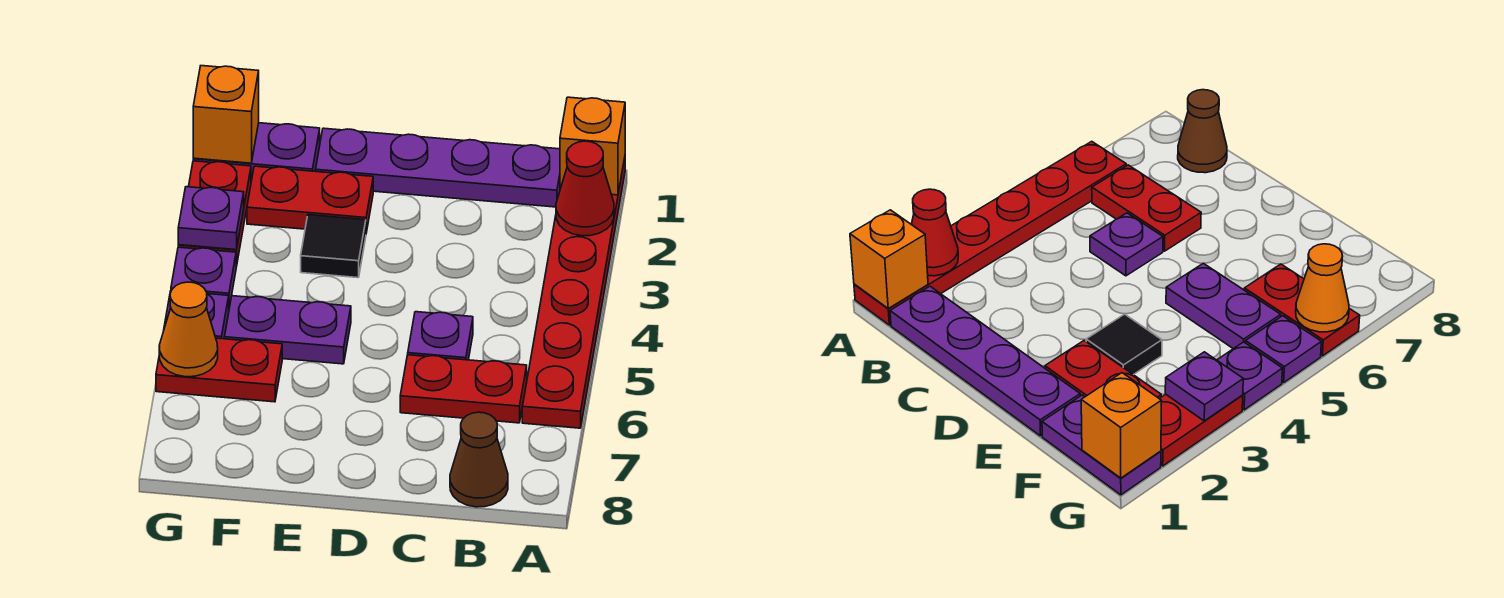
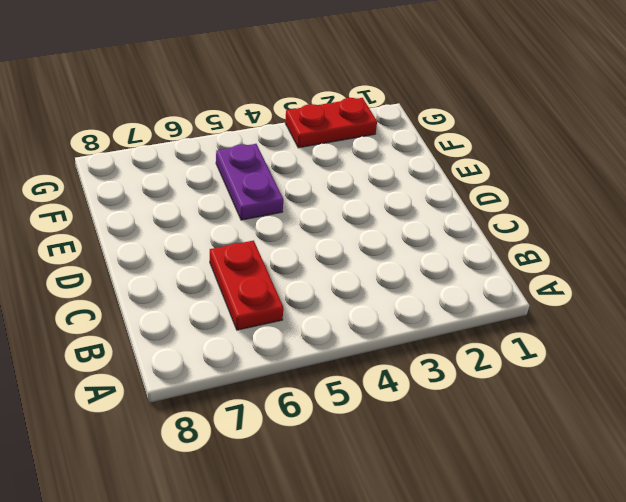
none -> red plate A1:A6 level 1
none -> purple plate B1:E1 level 1
none -> brown cone B8 level 1

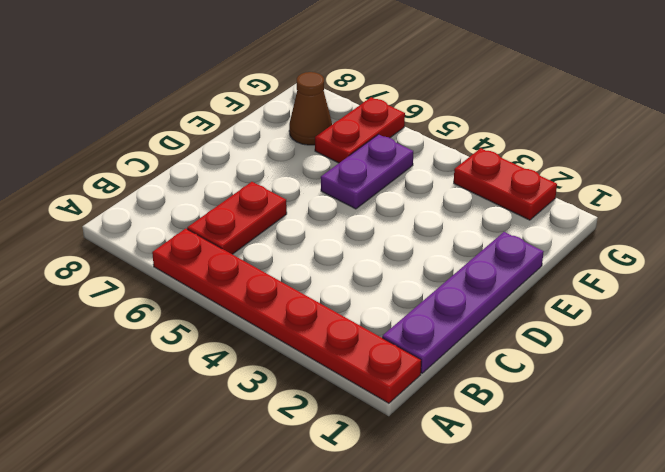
brown cone F7 level 1 -> brown cone B8 level 1
none -> purple plate C5 level 1
none -> red plate E2:F2 level 1
none -> black tile E3 level 1

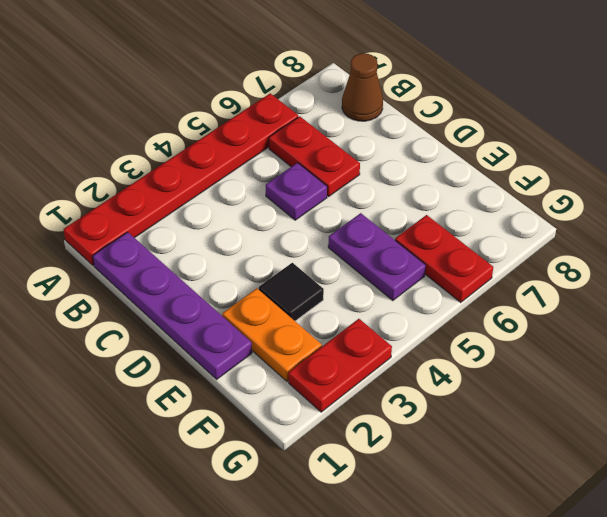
orange plate E2:F2 level 1 -> red plate E2:F2 level 1
none -> purple plate F1:G1 level 1
none -> purple plate G4 level 1
none -> purple plate G5 level 1

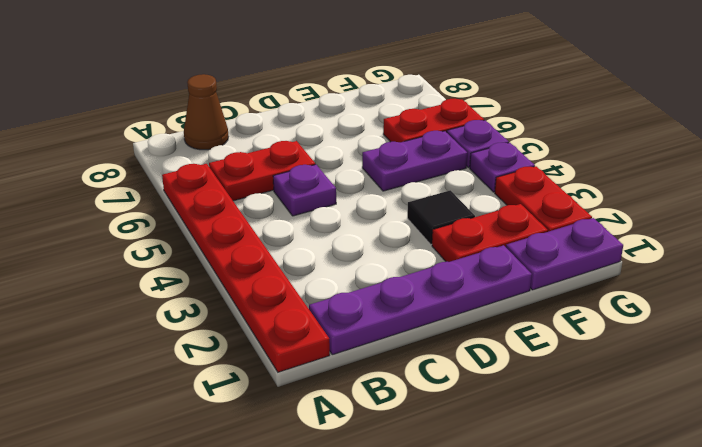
none -> orange brick A1 level 2
none -> red cone A2 level 2
none -> orange brick G1 level 2

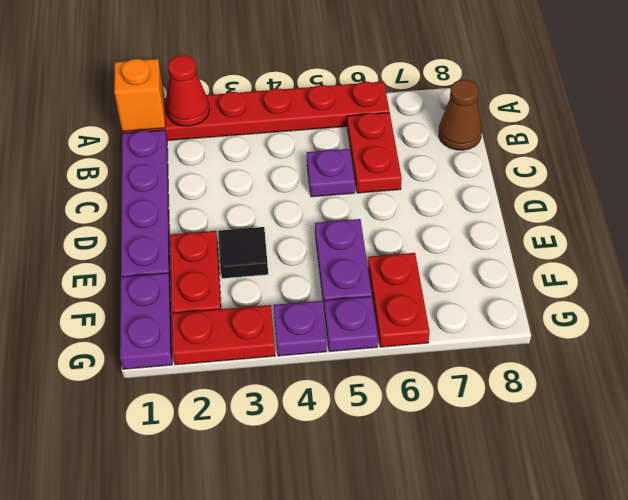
none -> orange brick G1 level 2
none -> purple plate G3 level 2
none -> orange cone G6 level 2

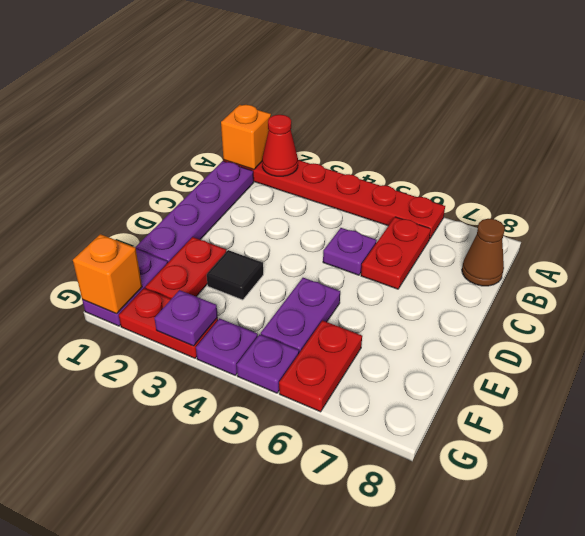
none -> orange cone G6 level 2

